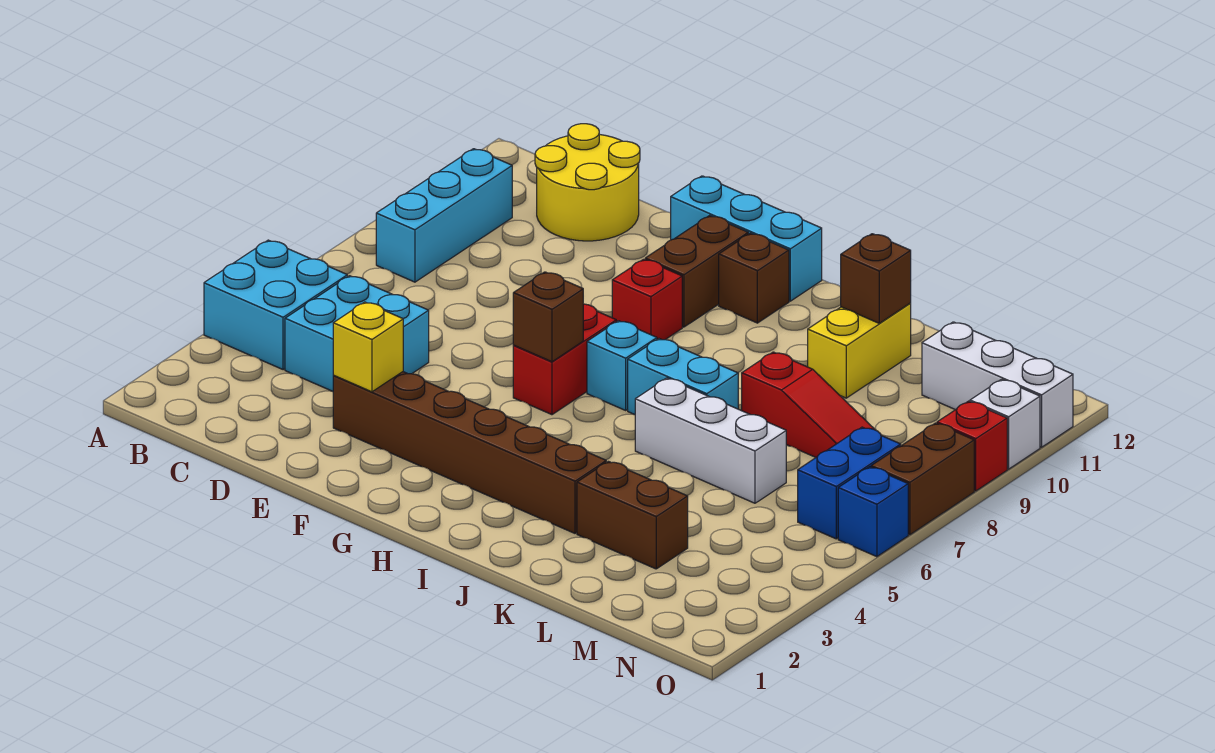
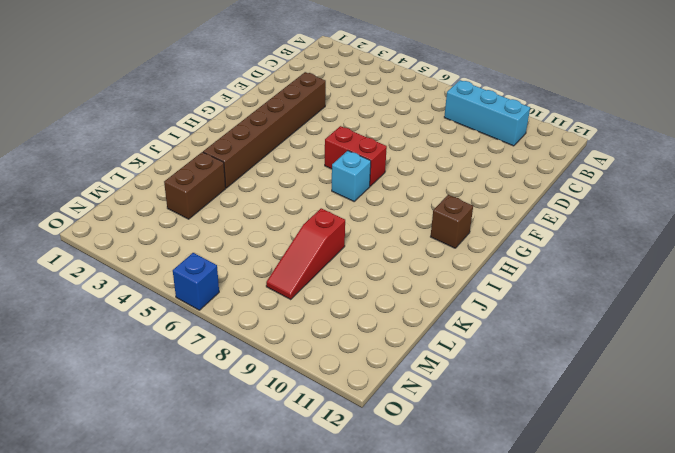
none -> cyan brick A4:B5 level 1
none -> cyan brick C4:D5 level 1
none -> yellow round brick C11:D12 level 1

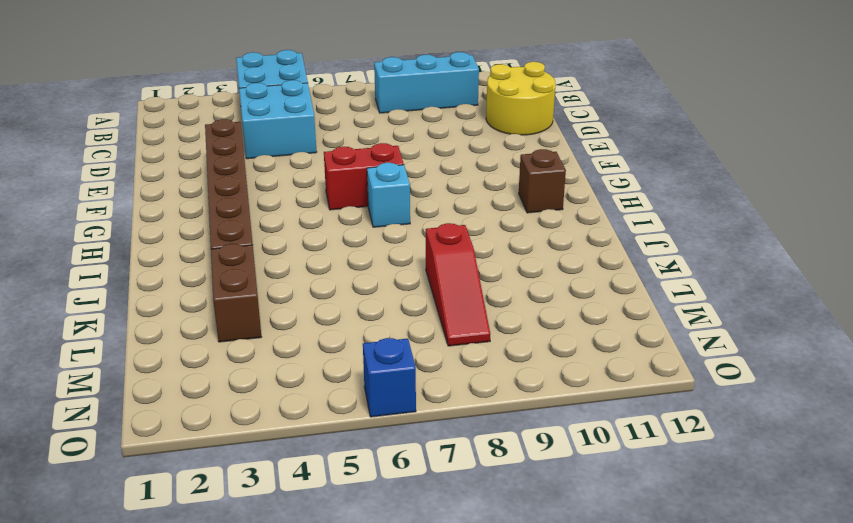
none -> cyan brick F12:H12 level 1
none -> red brick G9 level 1
none -> brown brick G10:G11 level 1

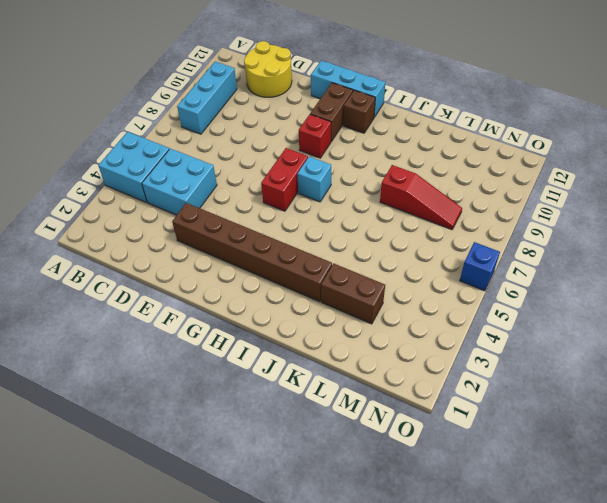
none -> cyan brick I7:J7 level 1
none -> white brick J6:L6 level 1
none -> yellow brick K10:K11 level 1

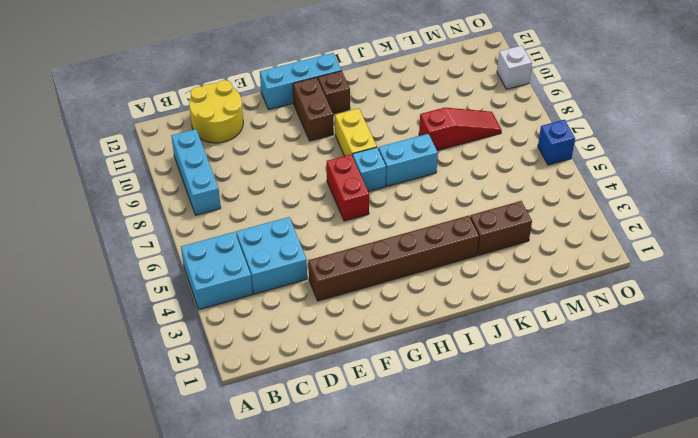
yellow brick H8:H9 level 1 -> yellow brick K10:K11 level 1
none -> red brick G9 level 1
none -> white brick J6:L6 level 1
none -> white brick M11:O11 level 1

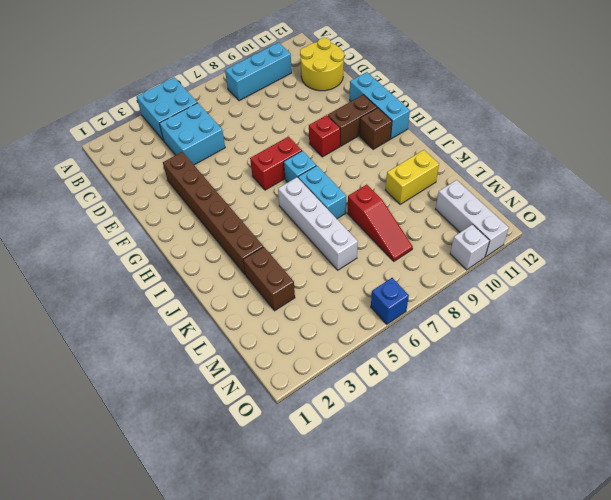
white brick I6:L6 level 1 -> white brick J6:L6 level 1
none -> blue brick N6:N7 level 1
none -> brown brick O7:O8 level 1
none -> red brick O9 level 1

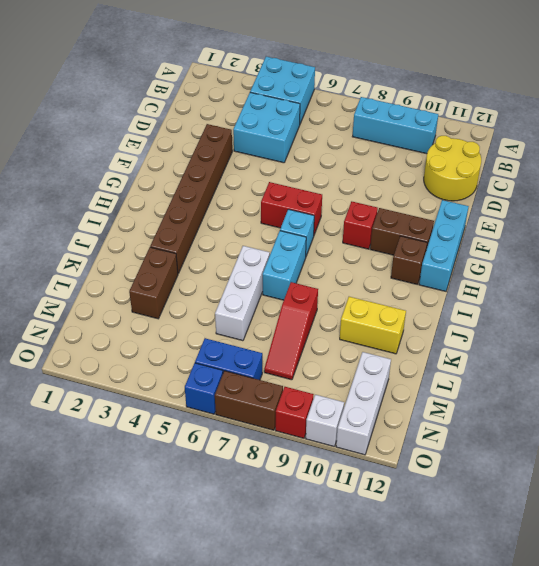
none -> yellow brick E3 level 2
none -> brown brick G6 level 2
none -> brown brick K11 level 2

